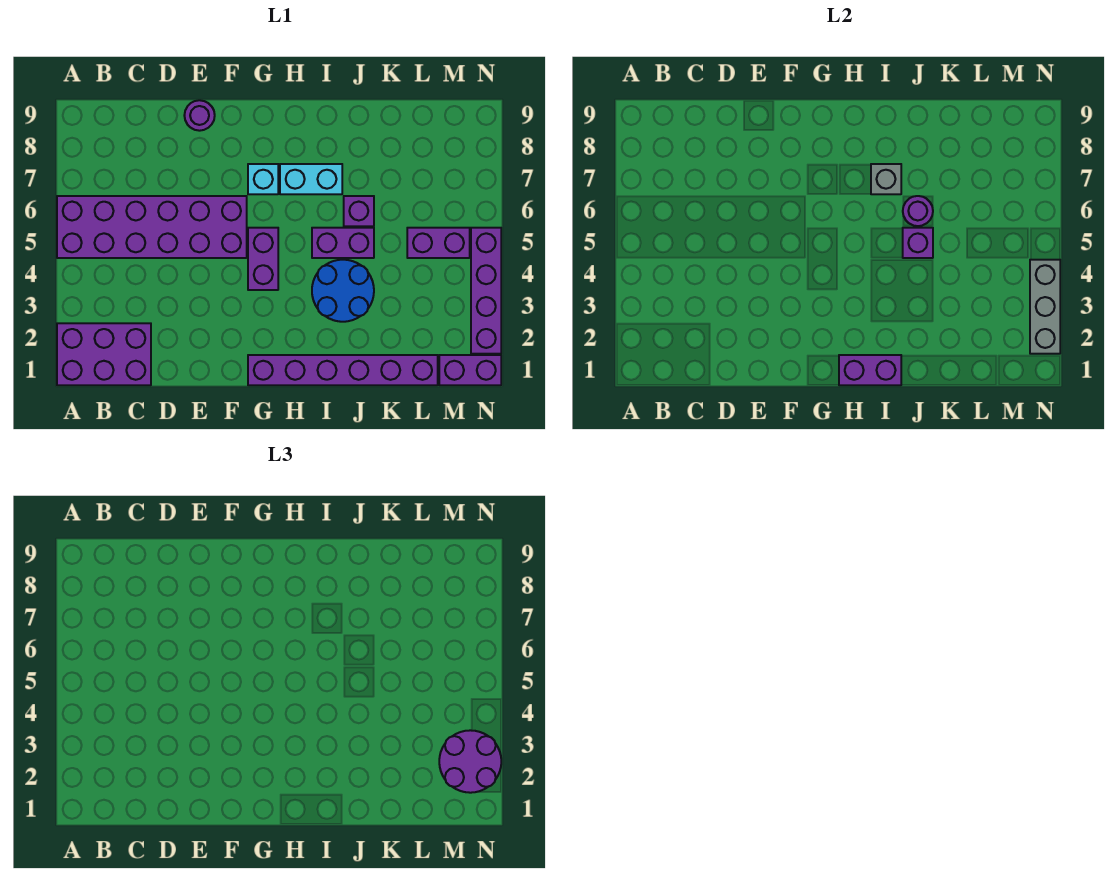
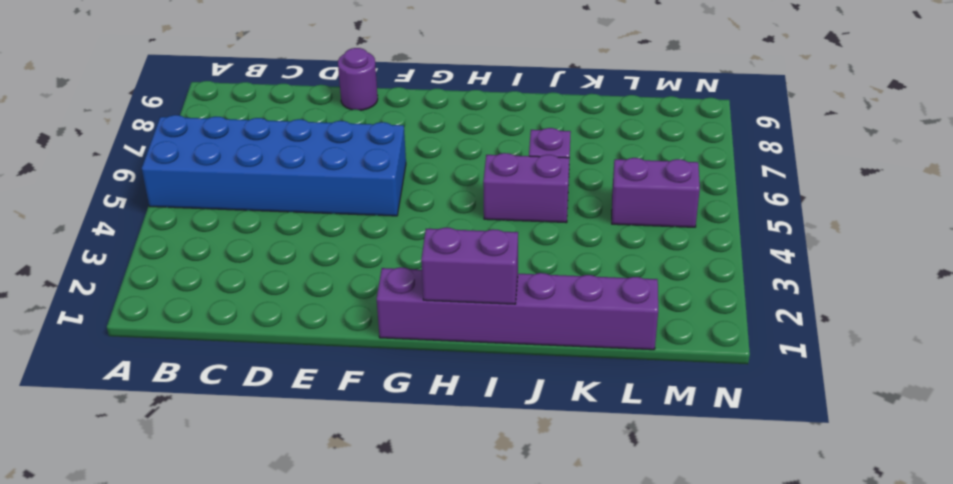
blue brick A5:F6 level 1 -> purple brick A5:F6 level 1
none -> purple brick A1:C2 level 1
none -> purple brick G4:G5 level 1
none -> cyan brick G7 level 1

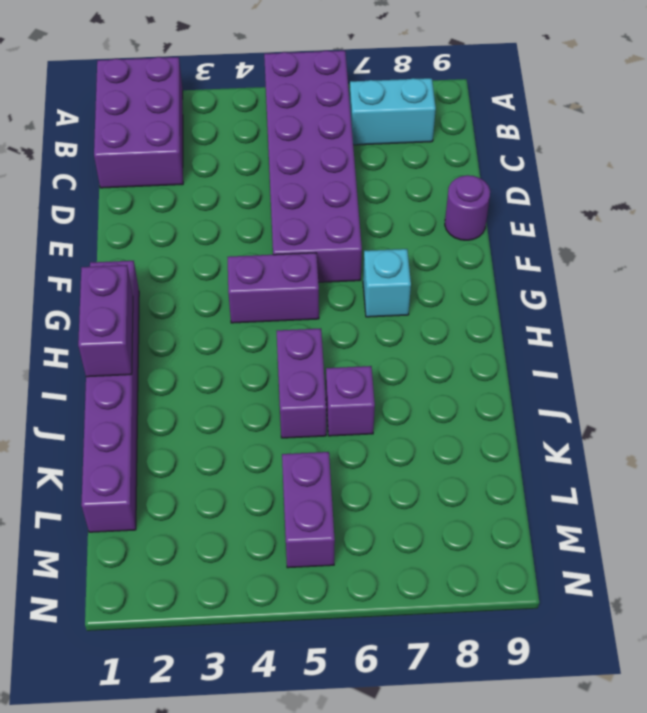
cyan brick B7:B8 level 1 -> cyan brick H7:I7 level 1
none -> blue round brick I3:J4 level 1
none -> purple brick M1:N1 level 1
none -> purple brick N2:N5 level 1

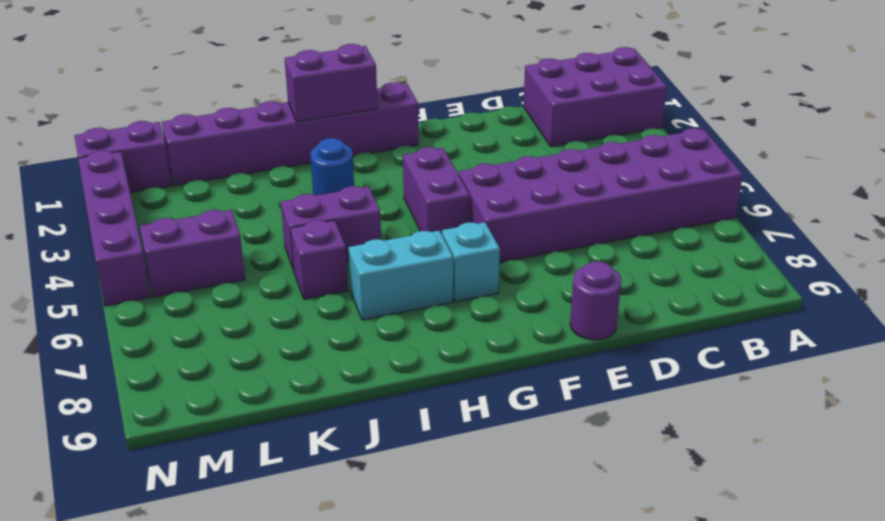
blue round brick I3 level 1 -> blue round brick I3:J4 level 1
none -> grey brick I7 level 2
none -> purple brick J5 level 2
none -> purple round brick J6 level 2

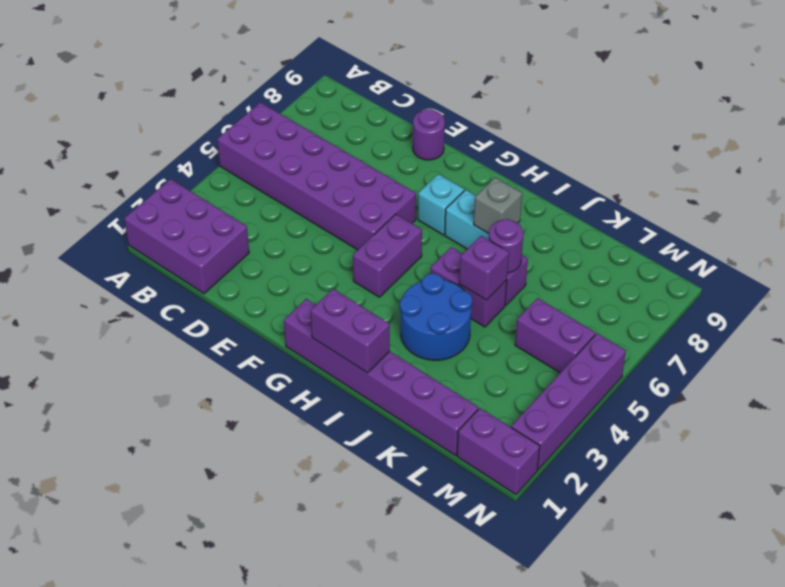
none -> grey brick N2:N4 level 2
none -> purple round brick M2:N3 level 3

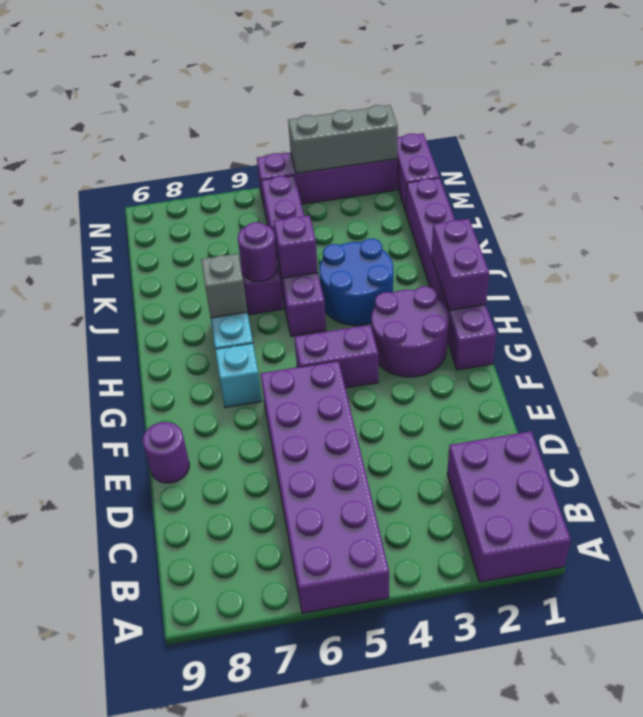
purple round brick G2:H3 level 1 -> purple round brick M2:N3 level 3

